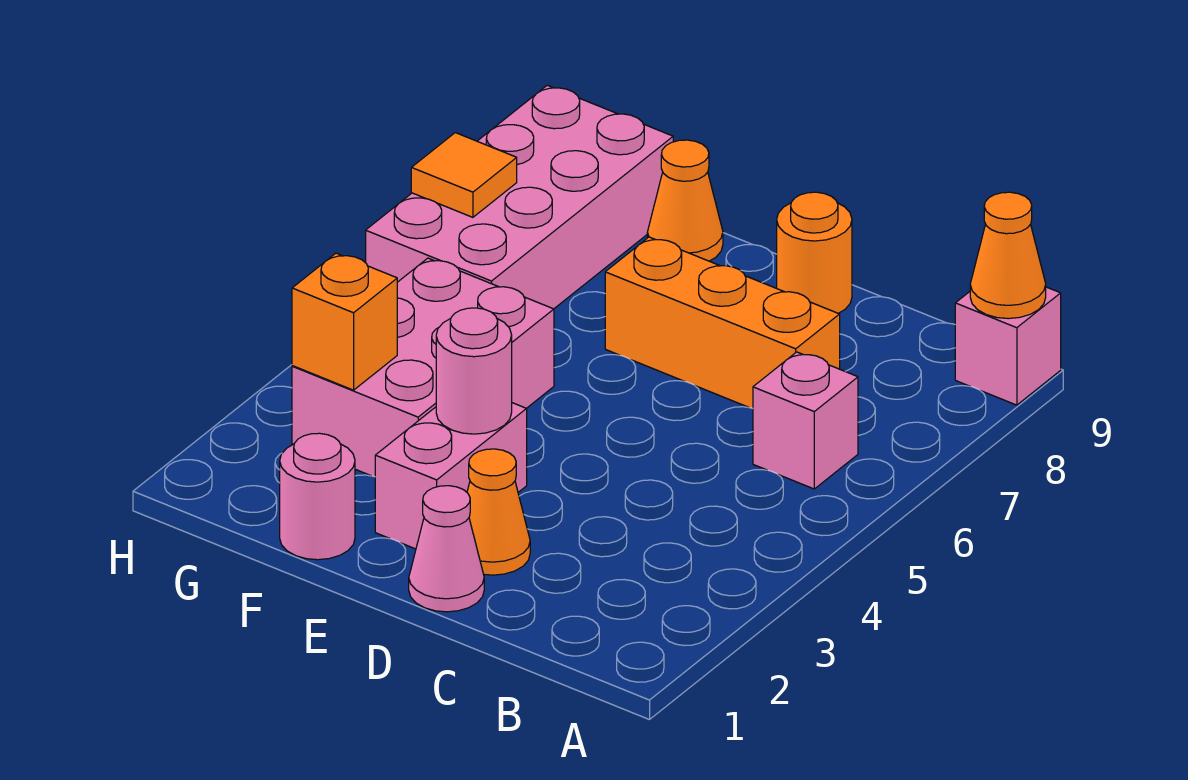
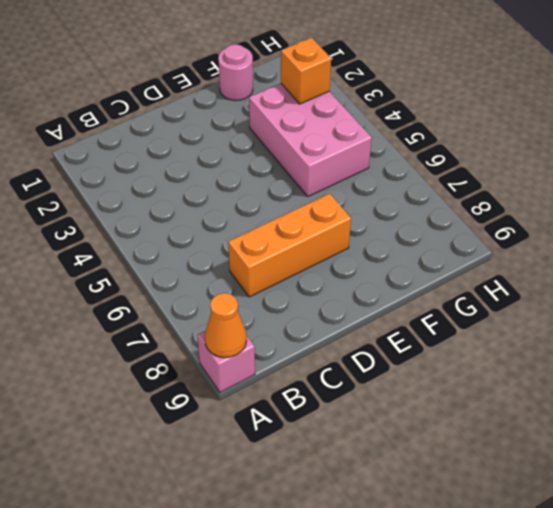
none -> pink brick B6 level 1
none -> pink cone D1 level 1
none -> orange cone D2 level 1

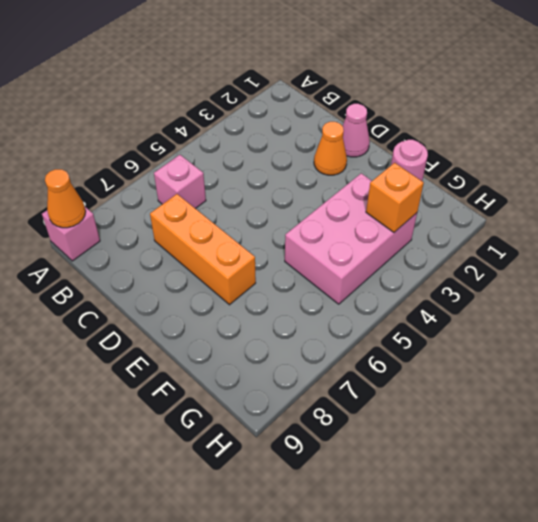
none -> orange round brick D9 level 1
none -> pink brick E2:E3 level 1
none -> orange cone F9 level 1

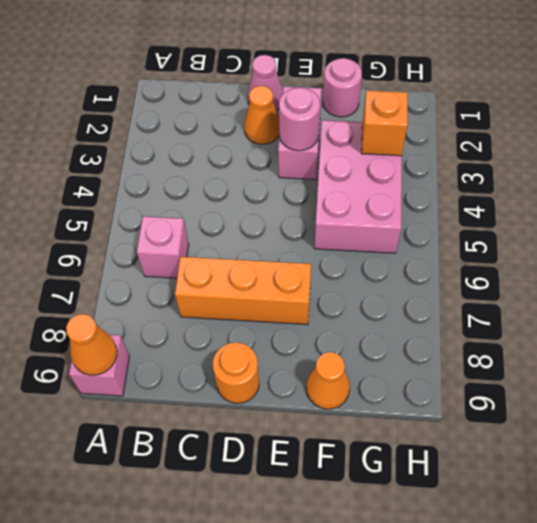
none -> pink brick G6:H9 level 1
none -> orange tile H7 level 2

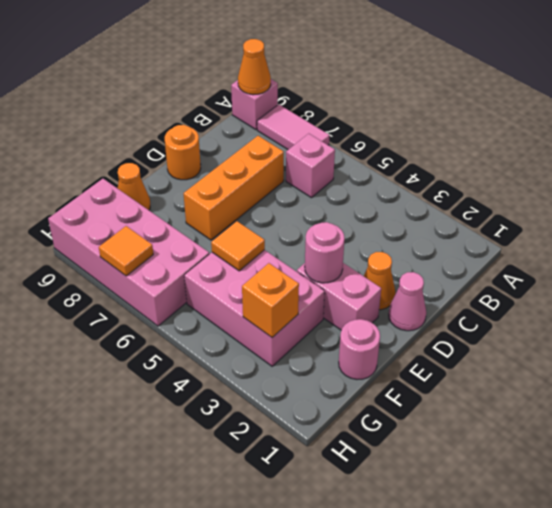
pink tile A7:A8 level 1 -> none
orange tile F5 level 2 -> none

